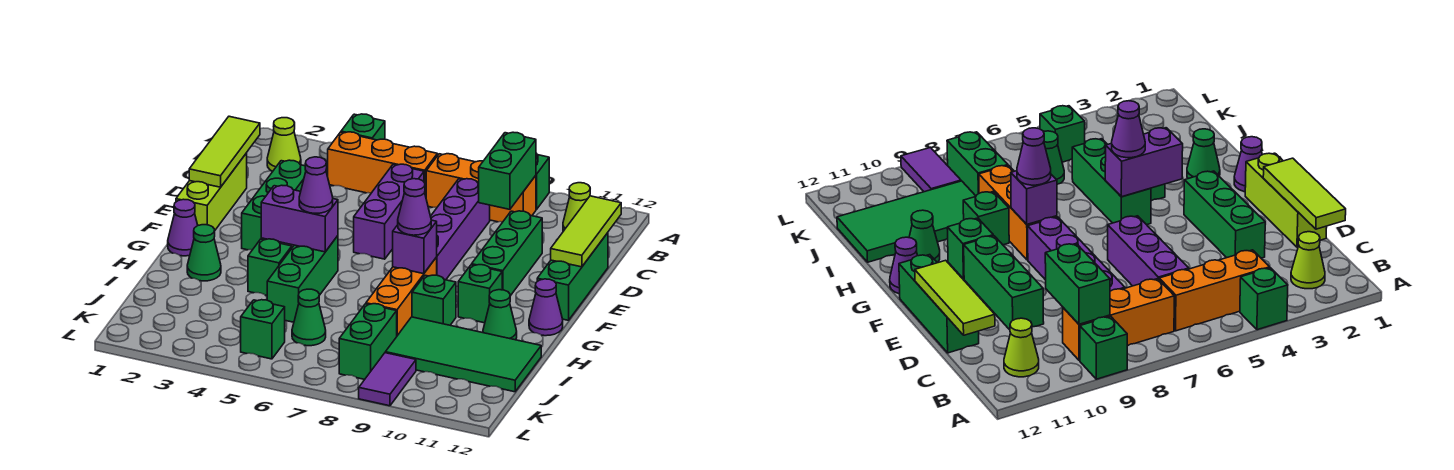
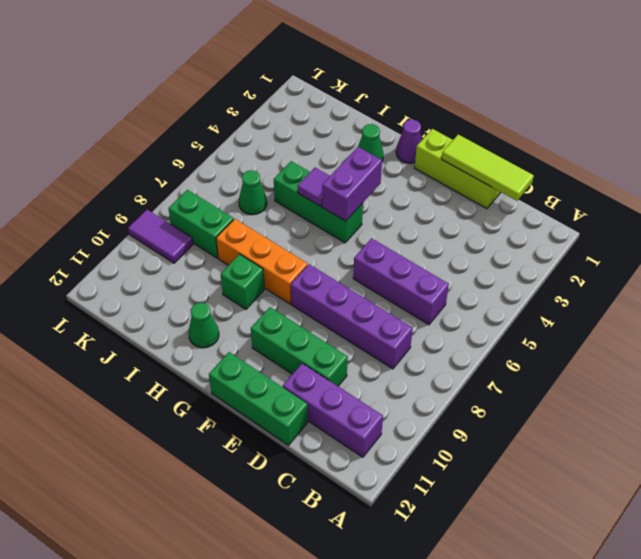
purple brick B11:D11 level 1 -> lime cone B11 level 1
purple tile H5 level 2 -> none
none -> green brick A4 level 1
none -> green brick A9 level 1
none -> lime cone B2 level 1
none -> orange brick B4:B6 level 1

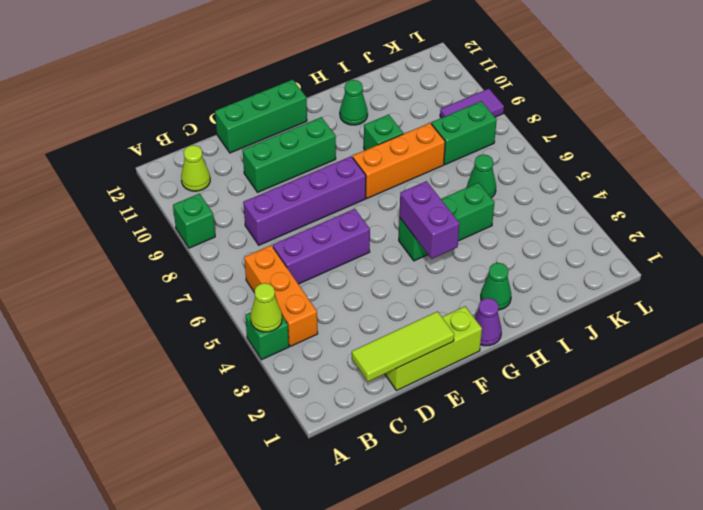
lime cone A4 level 2 -> lime cone B2 level 1
none -> orange brick B7:B9 level 1
none -> green brick D3:F3 level 1
none -> green brick G10 level 1
none -> purple cone G12 level 1

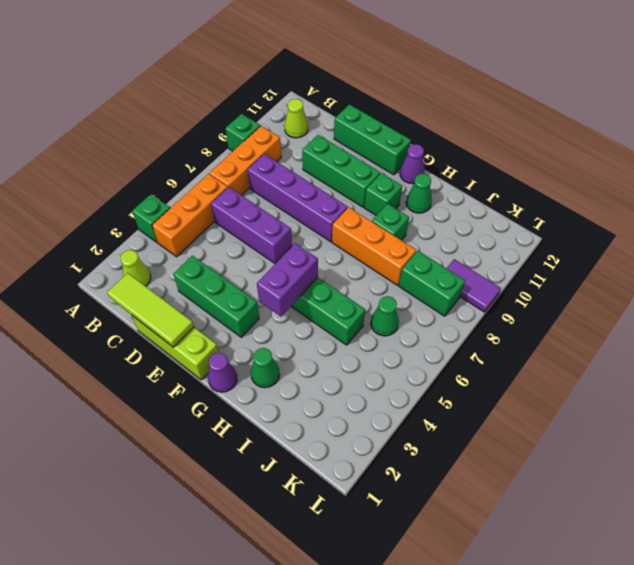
none -> green brick H4 level 1
none -> green tile I9:J12 level 1
none -> green brick K5 level 1
none -> green brick B9:C9 level 2

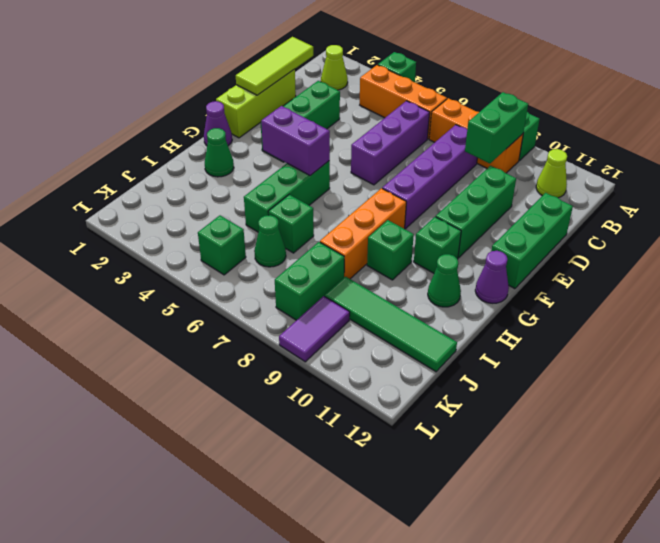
green brick I6 level 1 -> green brick H4 level 1
green tile J9:J12 level 1 -> green tile I9:J12 level 1
none -> lime tile C12:E12 level 2
none -> purple brick G8 level 2
none -> purple cone G5 level 3
none -> purple cone G8 level 3

